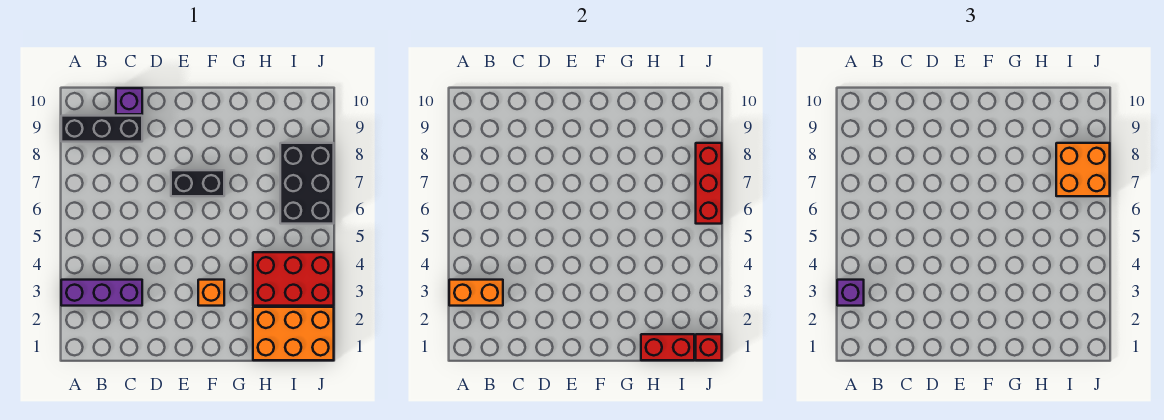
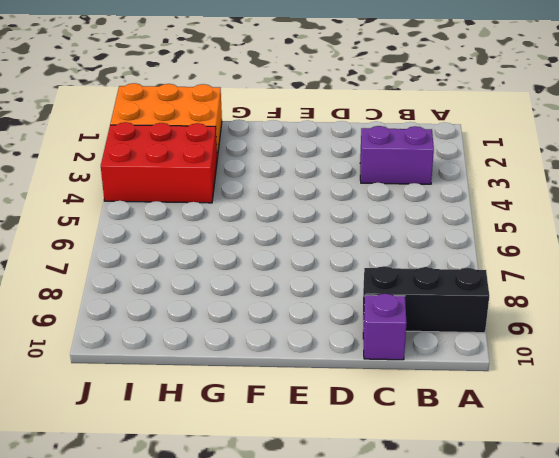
purple brick B3:C3 level 1 -> purple brick A3:C3 level 1
none -> black brick E7:F7 level 1
none -> orange brick F3 level 1
none -> black brick I6:J8 level 1

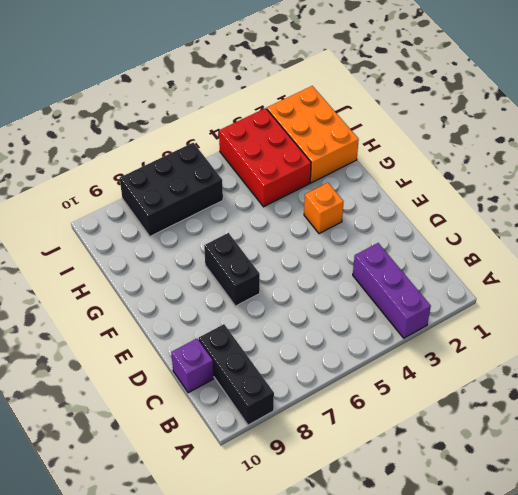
none -> orange brick A3:B3 level 2
none -> red brick H1:I1 level 2
none -> red brick J1 level 2

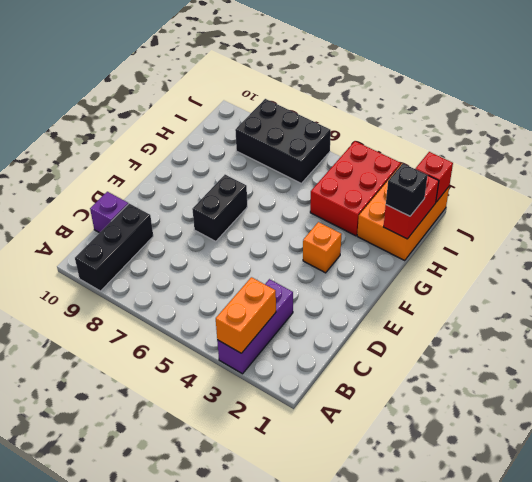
black brick H1 level 3 -> none
none -> red brick J6:J8 level 2
none -> purple brick A3 level 3
none -> orange brick I7:J8 level 3

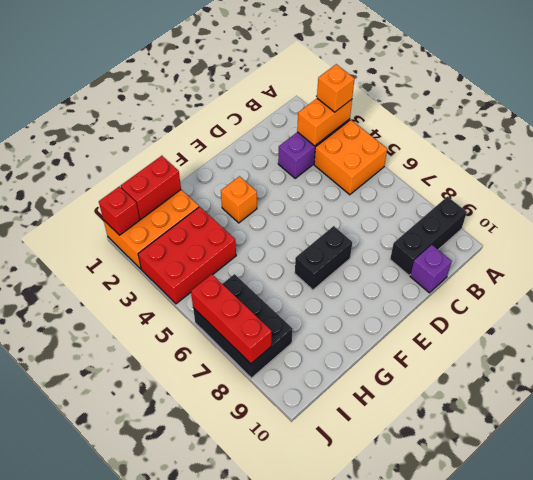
orange brick A3 level 3 -> purple brick A3 level 3
orange brick A4:B5 level 1 -> orange brick I7:J8 level 3

